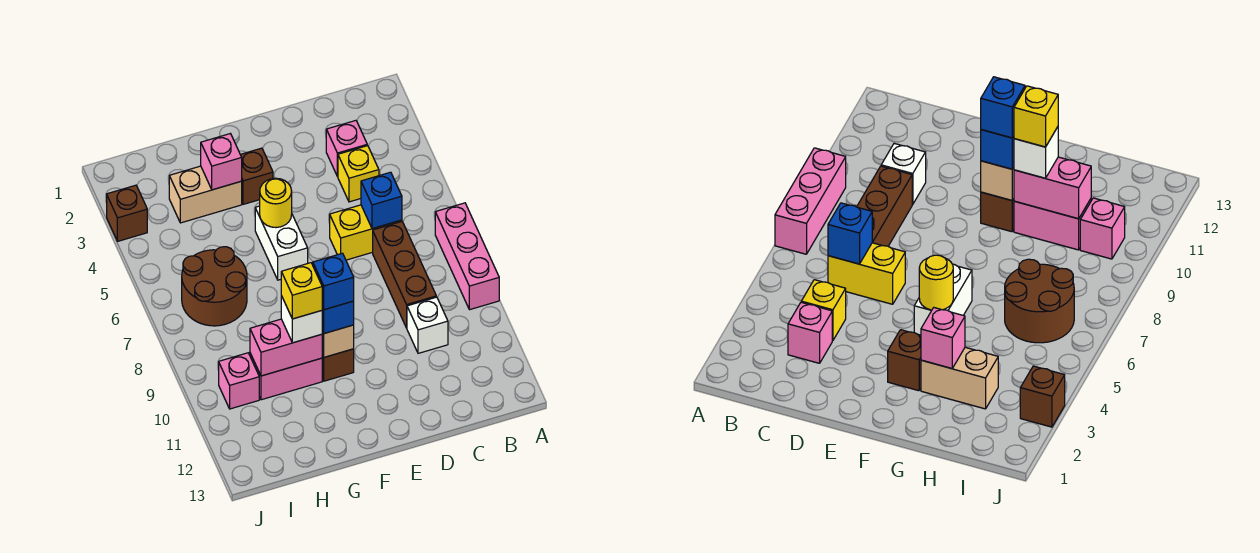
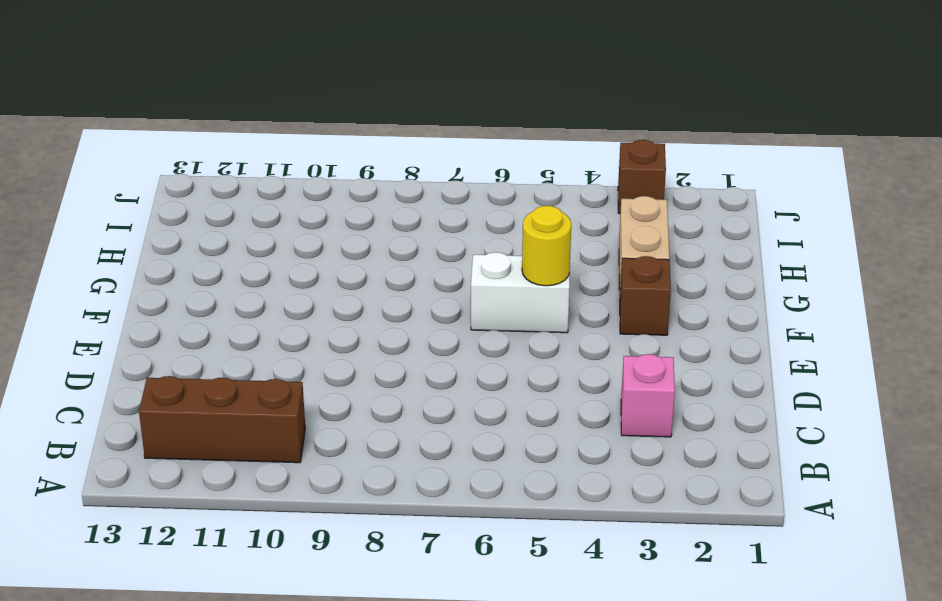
brown brick B10:B12 level 1 -> brown brick C7:C9 level 1
none -> pink brick A7:A9 level 1
none -> yellow brick C4 level 1
none -> yellow brick C6:D6 level 1

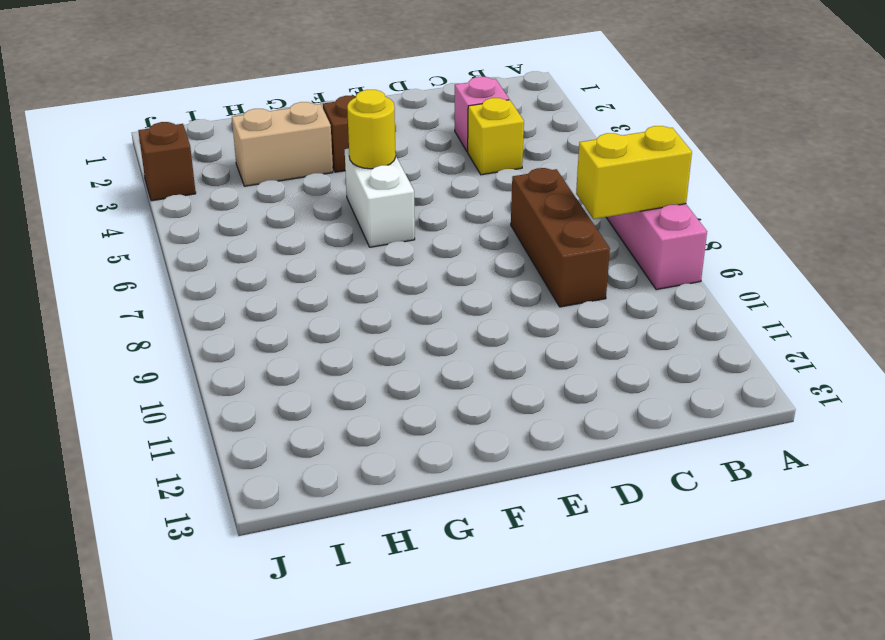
yellow brick A8:B8 level 2 -> yellow brick C6:D6 level 1
none -> white brick C10 level 1
none -> brown brick F10 level 1
none -> pink brick G10:H10 level 1

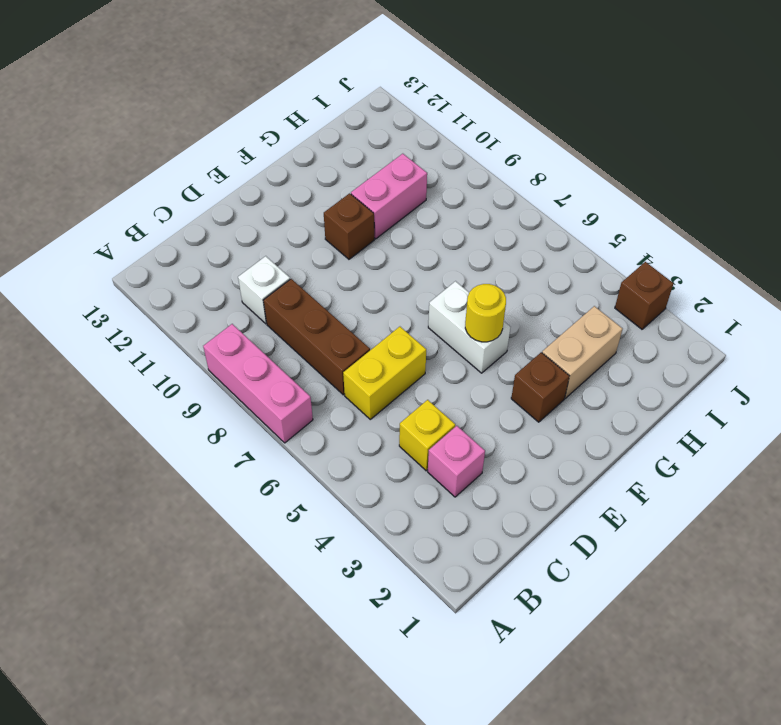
none -> brown round brick H6:I7 level 1
none -> pink brick I10 level 1
none -> blue brick C6 level 2

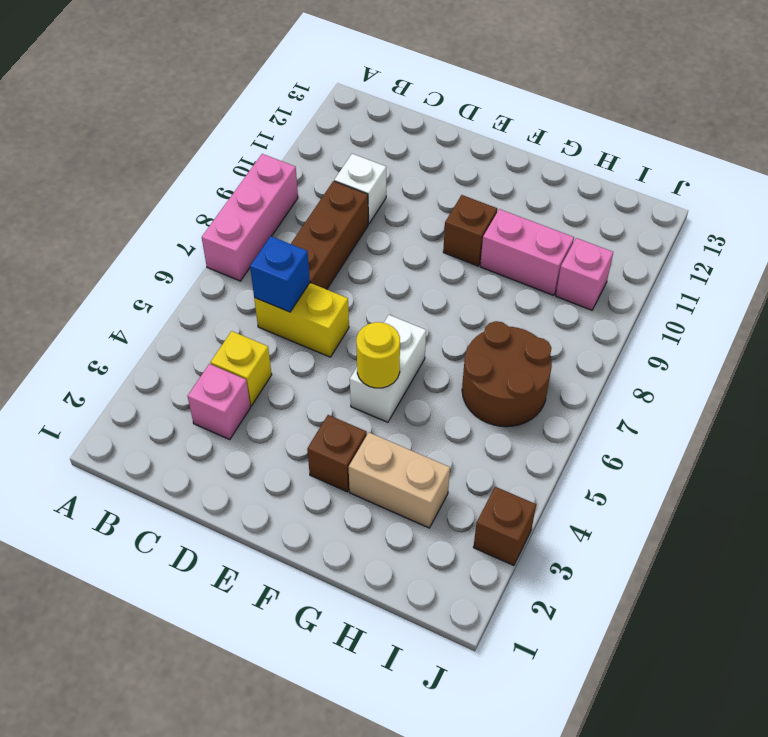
none -> tan brick F10 level 2
none -> pink brick G3 level 2
none -> pink brick G10:H10 level 2

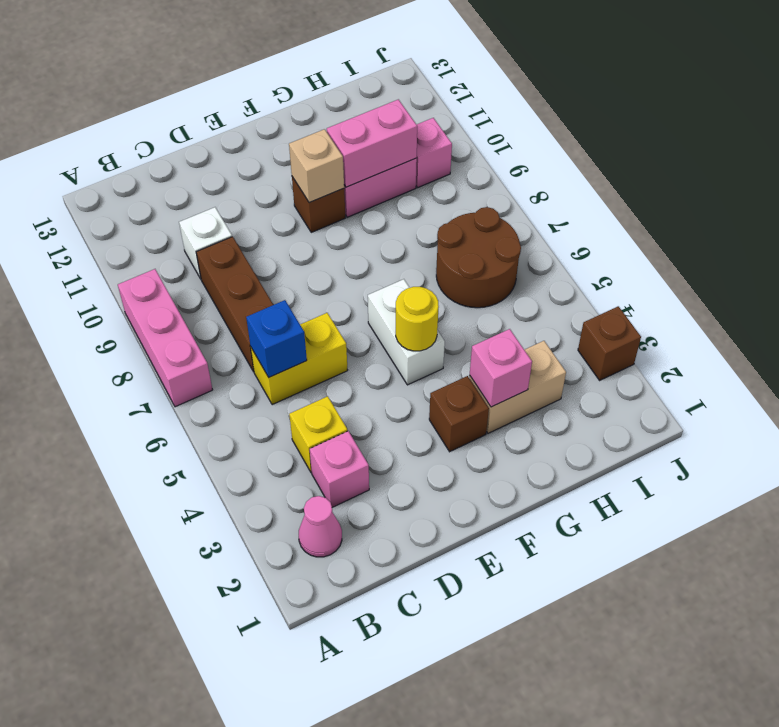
pink cone B2 level 1 -> none
none -> blue brick F10 level 3
none -> white brick G10 level 3
none -> blue brick F10 level 4

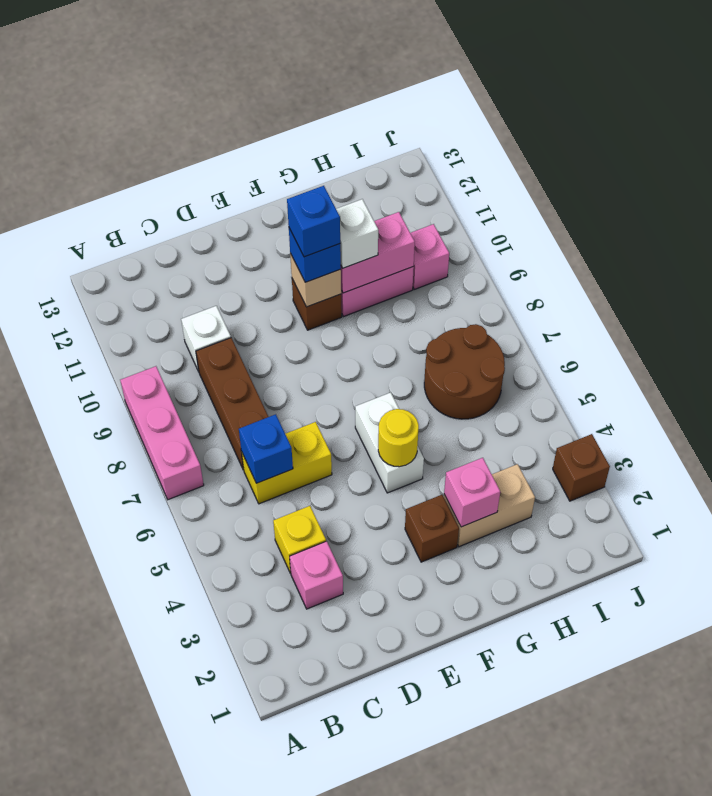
none -> yellow brick G10 level 4

